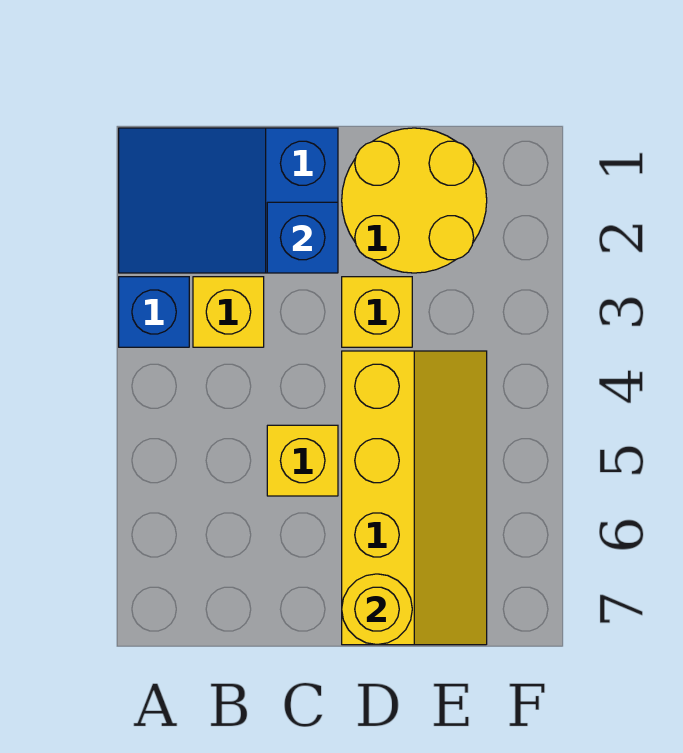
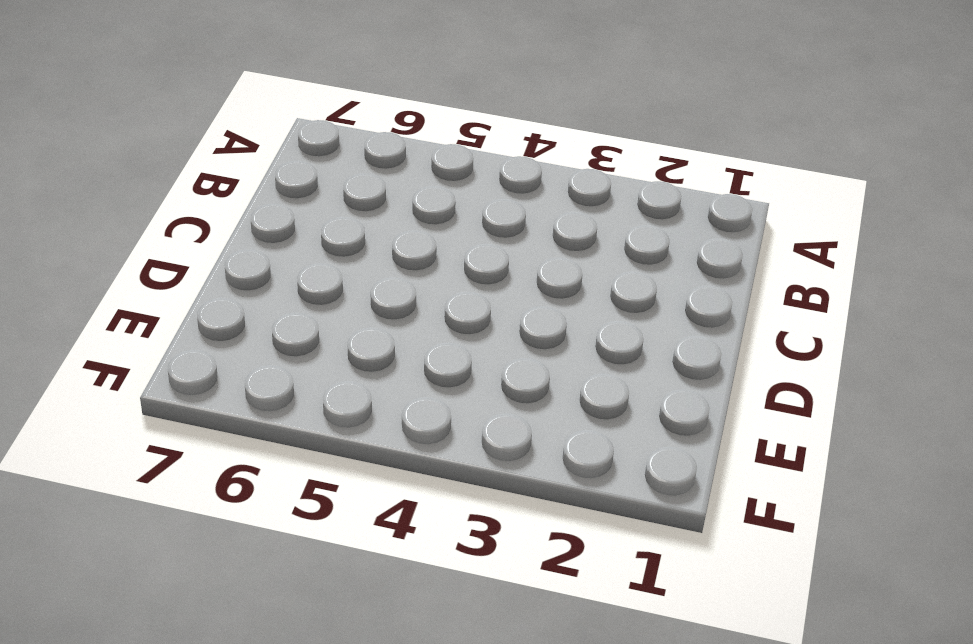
none -> blue slope A1:C2 level 1 top C
none -> blue brick A3 level 1

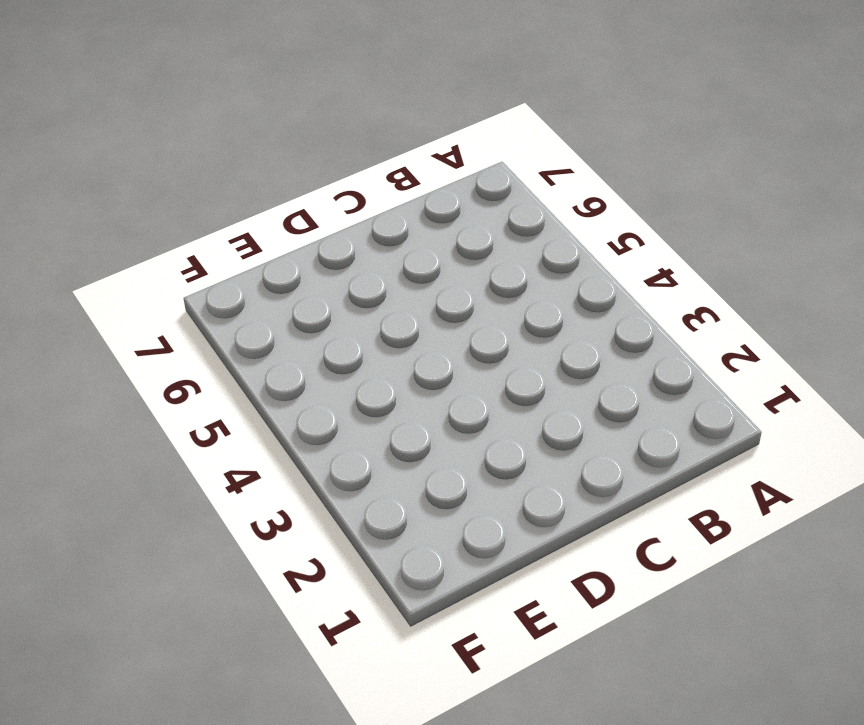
none -> blue slope A1:C2 level 1 top C
none -> blue brick A3 level 1

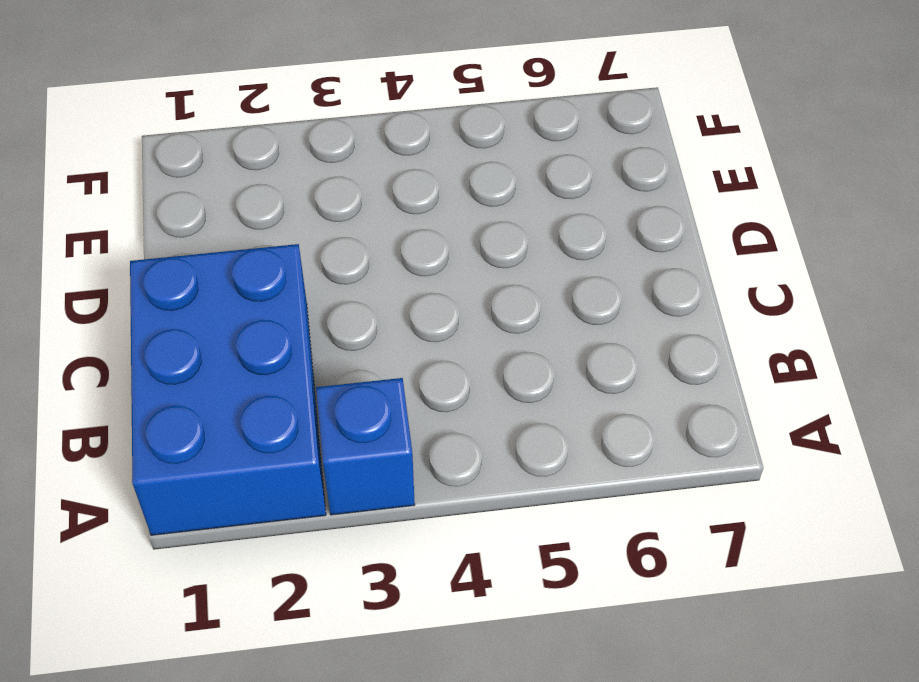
blue brick A1:C2 level 1 -> blue slope A1:C2 level 1 top C
none -> yellow brick B3 level 1
none -> yellow brick C5 level 1

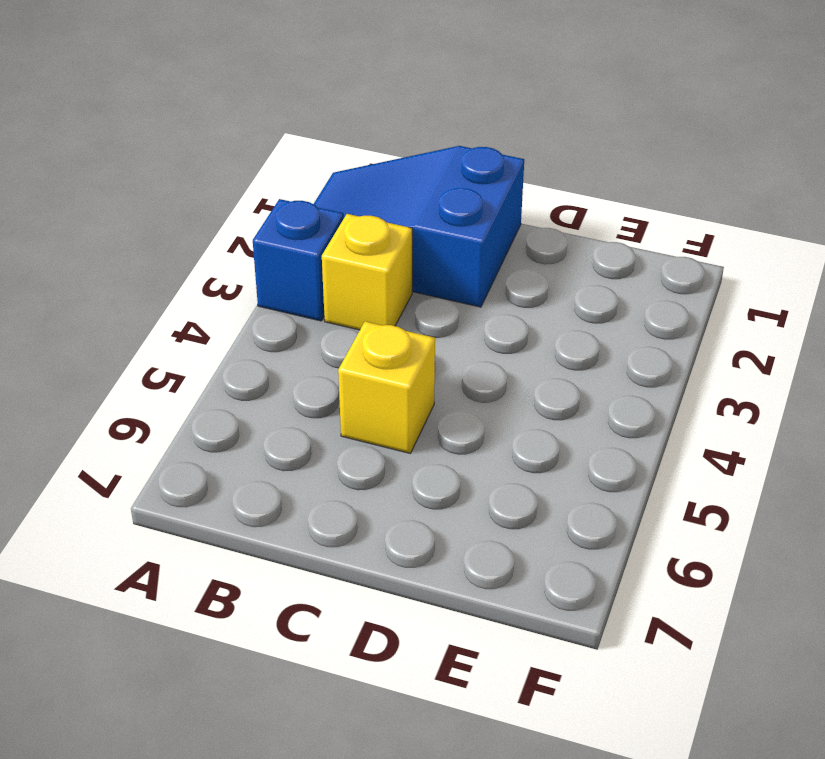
none -> yellow round brick D1:E2 level 1
none -> yellow brick D3 level 1

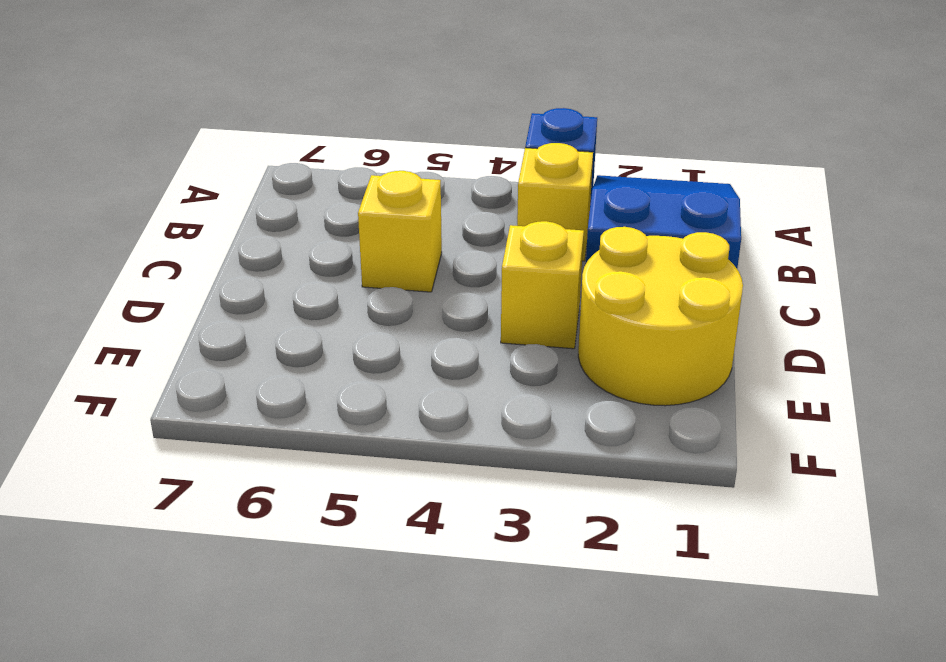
none -> yellow slope D4:E7 level 1 top D
none -> blue brick C2 level 2

